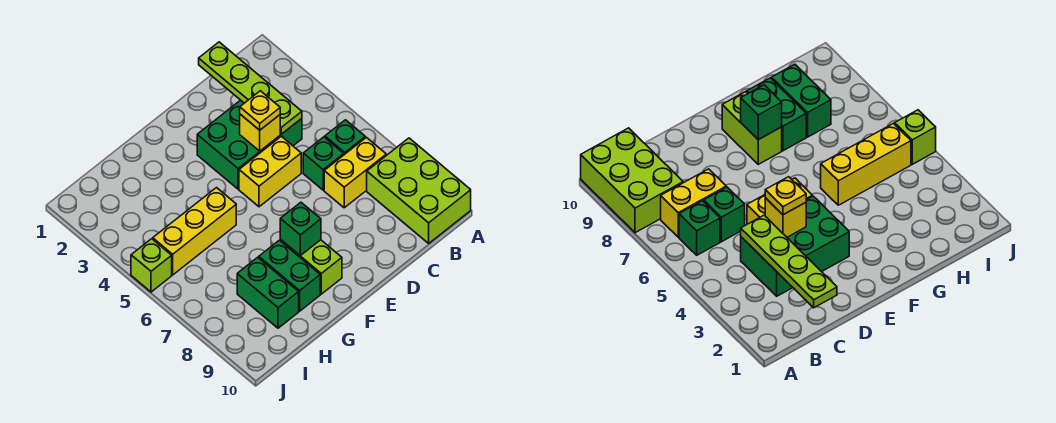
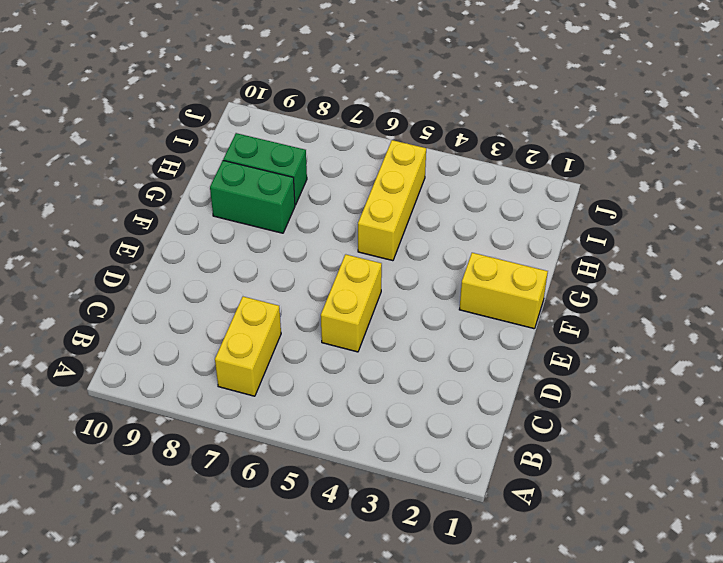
yellow brick F1:F2 level 1 -> none
none -> lime brick A8:B10 level 1
none -> green brick B6 level 1
none -> green brick C3:E4 level 1

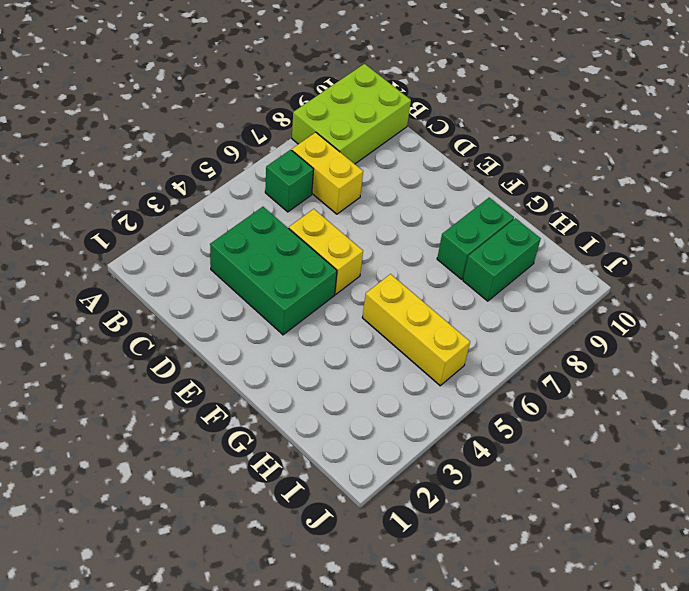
none -> green brick C6 level 1
none -> lime brick F8:F9 level 1
none -> lime brick J5 level 1

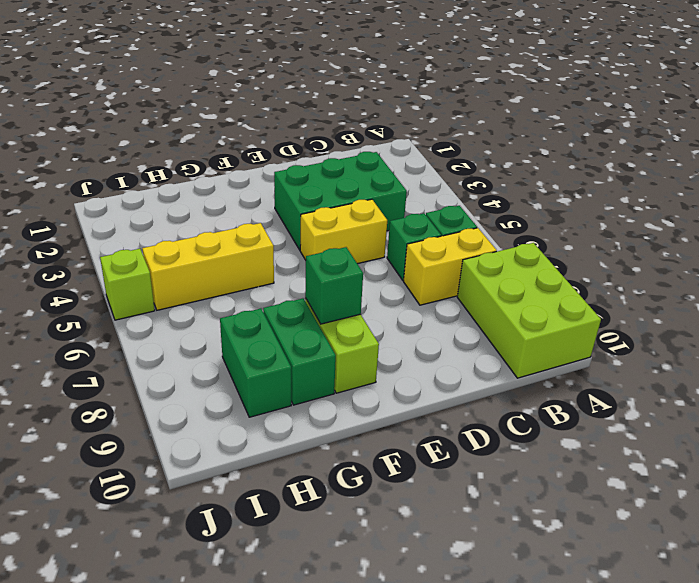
none -> lime plate C1:C4 level 2
none -> yellow brick D4 level 2
none -> yellow plate D4 level 3

